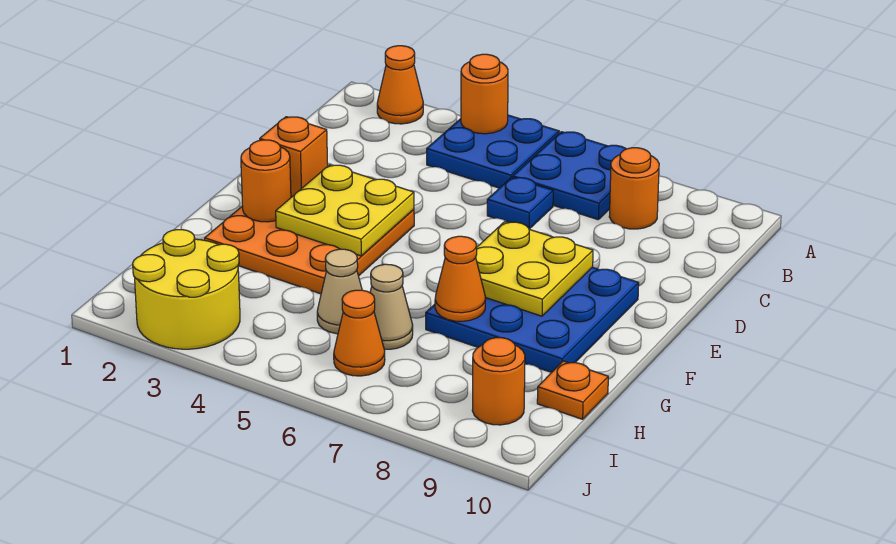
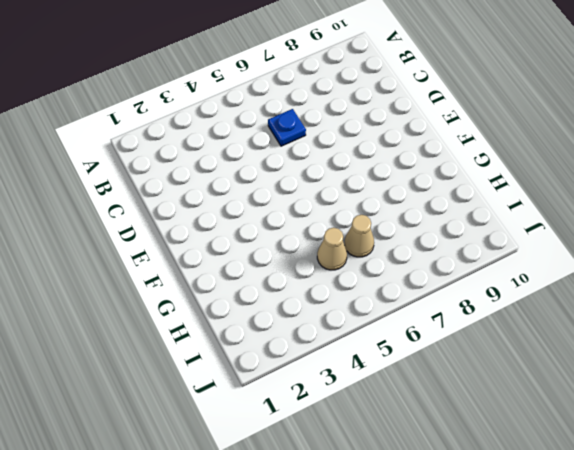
none -> orange cone A2 level 1
none -> blue plate A4:B5 level 1
none -> blue plate A6:B7 level 1

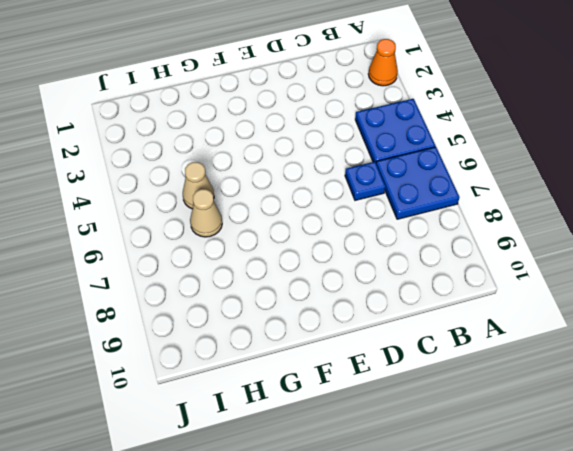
none -> orange round brick B8 level 1
none -> orange plate E2:G4 level 1
none -> blue plate E7:G9 level 1

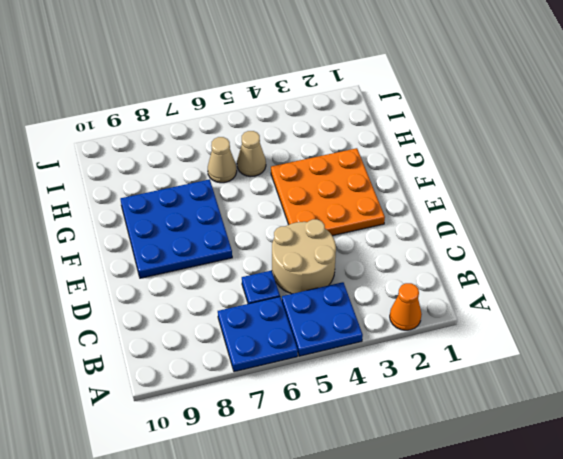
tan round brick C4:D5 level 1 -> none
none -> orange round brick B8 level 1
none -> orange plate H10 level 1
none -> yellow round brick I2:J3 level 1

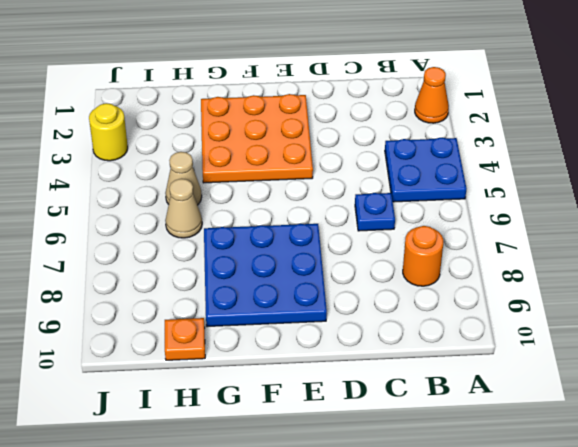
yellow round brick J3 level 1 -> yellow round brick I2:J3 level 1
none -> blue plate A6:B7 level 1
none -> orange cone I6 level 1
none -> orange round brick I9 level 1

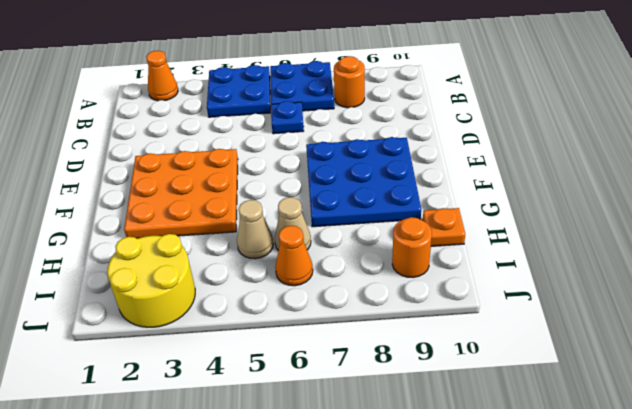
none -> orange round brick A4 level 2
none -> orange brick E2 level 2
none -> yellow plate E3:F4 level 2

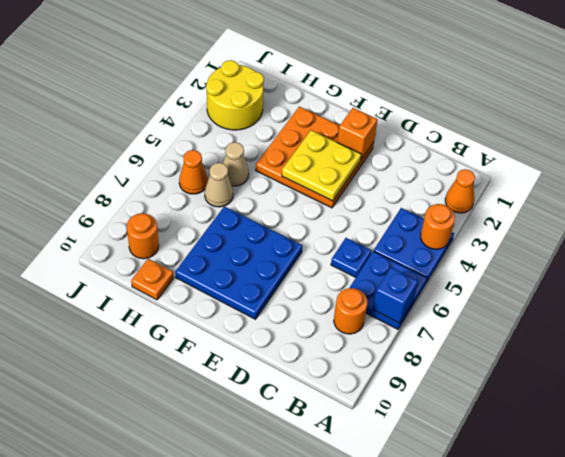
blue brick A7 level 2 -> none
none -> yellow plate E7:F8 level 2
none -> orange round brick F2 level 2
none -> orange cone G7 level 2

